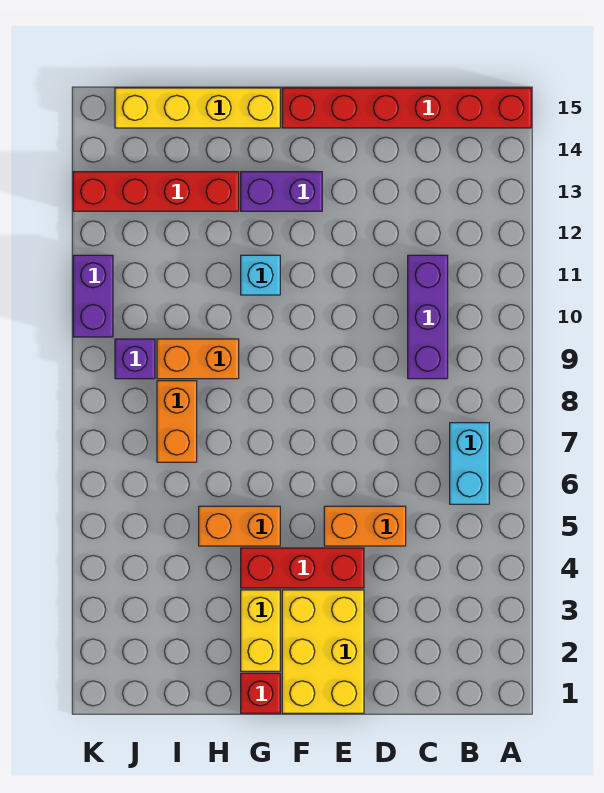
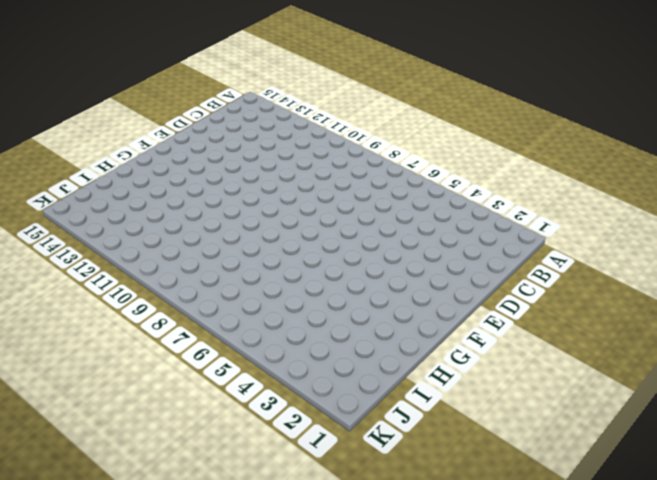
none -> red brick A15:F15 level 1
none -> cyan brick B6:B7 level 1
none -> purple brick C9:C11 level 1

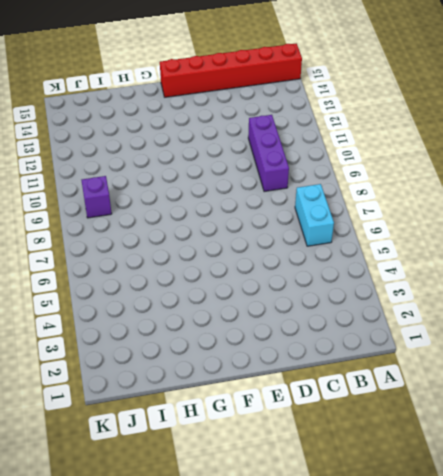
none -> orange brick D5:E5 level 1
none -> yellow brick E1:F3 level 1
none -> red brick E4:G4 level 1

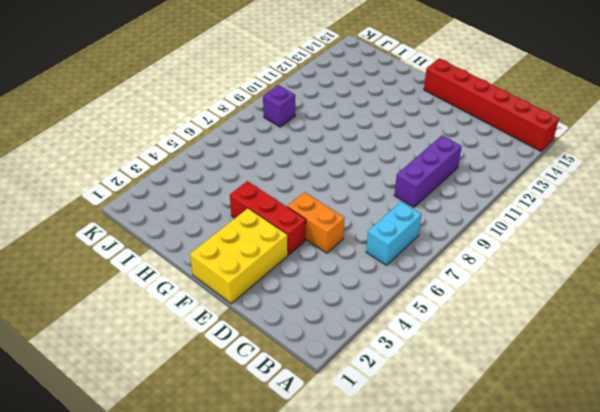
none -> purple brick F13:G13 level 1
none -> red brick G1 level 1
none -> yellow brick G2:G3 level 1

